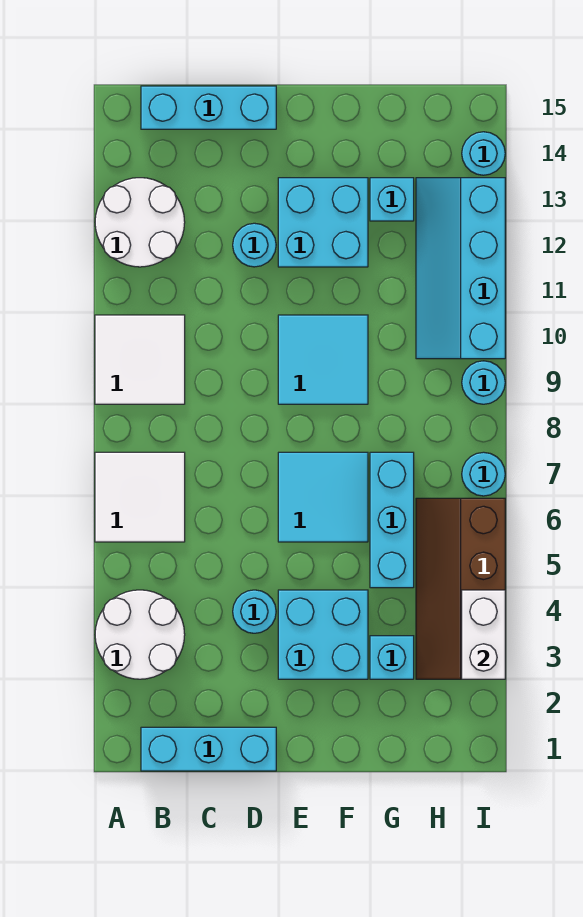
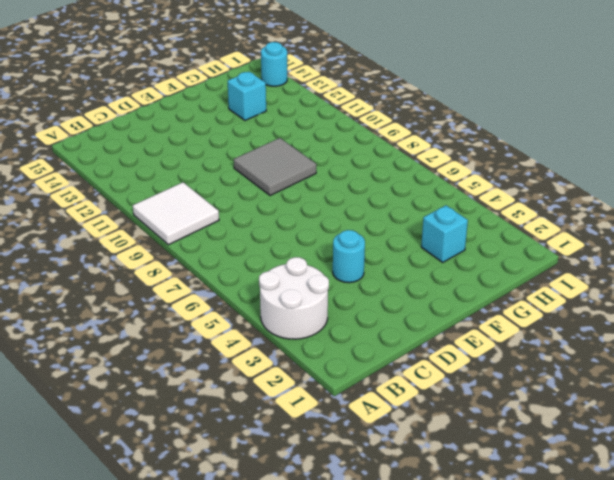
grey tile E9:F10 level 1 -> cyan tile E9:F10 level 1
none -> white tile A6:B7 level 1
none -> white round brick A12:B13 level 1
none -> cyan brick B1:D1 level 1

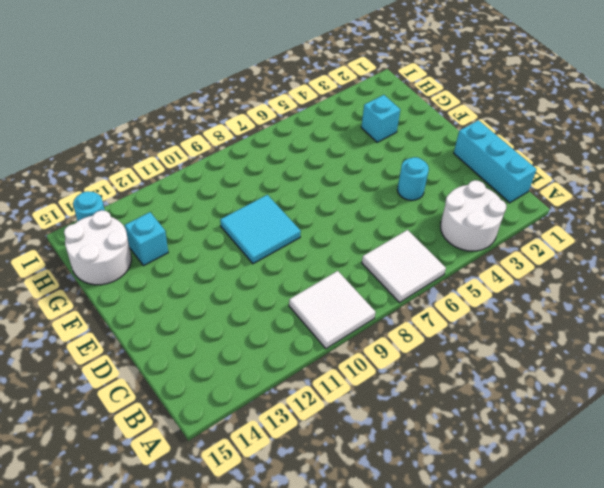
white round brick G14:H15 level 1 -> white round brick A12:B13 level 1
none -> cyan brick B15:D15 level 1
none -> cyan round brick D12 level 1
none -> cyan brick E3:F4 level 1

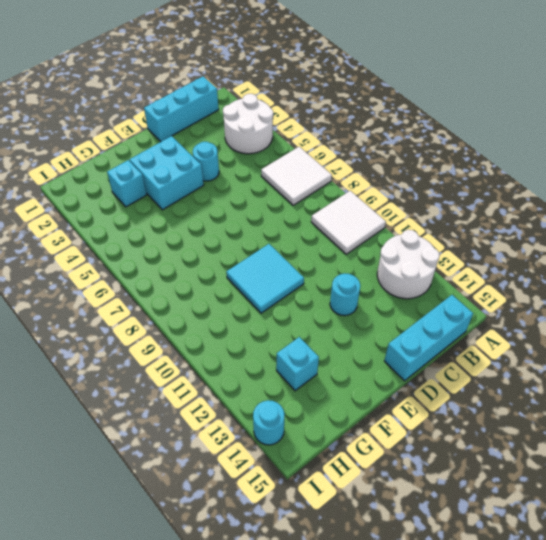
none -> cyan tile E6:F7 level 1
none -> cyan brick E12:F13 level 1
none -> cyan brick G5:G7 level 1

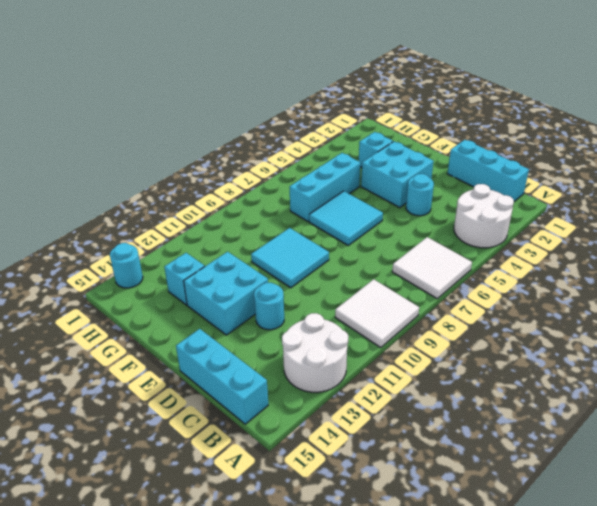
none -> brown slope H3:I6 level 1 top I
none -> cyan slope H10:I13 level 1 top I
none -> cyan round brick I7 level 1

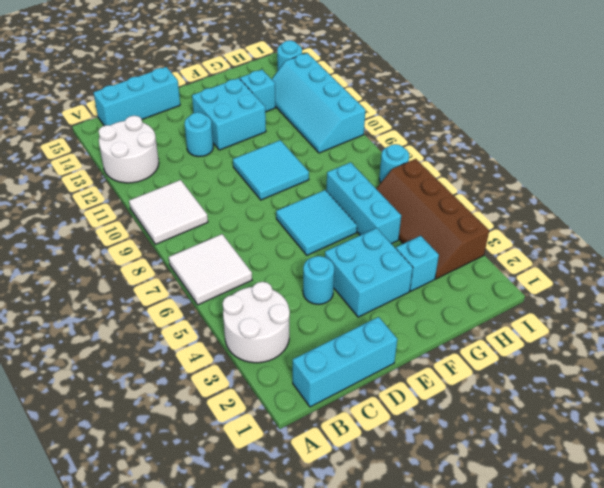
none -> cyan round brick I9 level 1
none -> white brick I3:I4 level 2

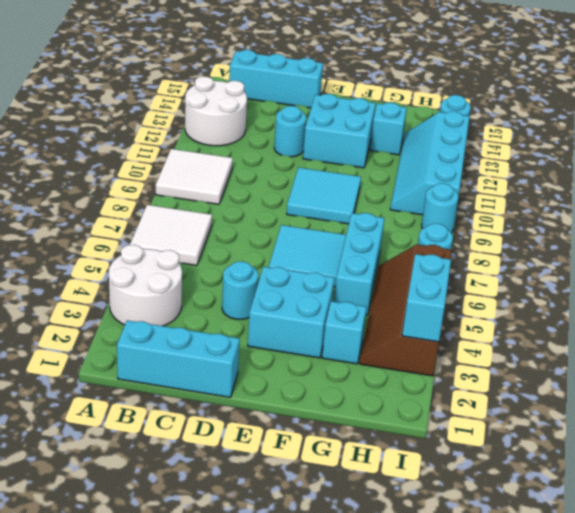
cyan brick I3:I4 level 2 -> white brick I3:I4 level 2

